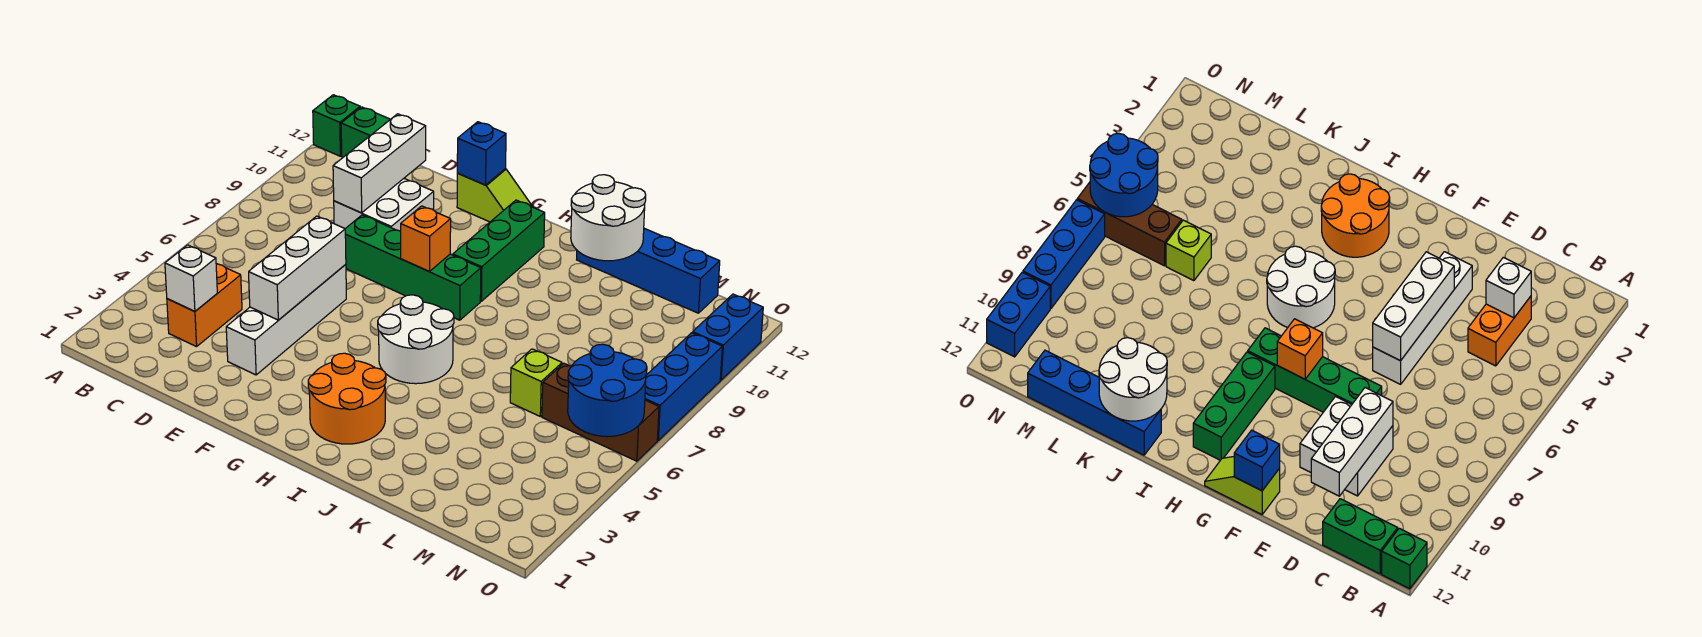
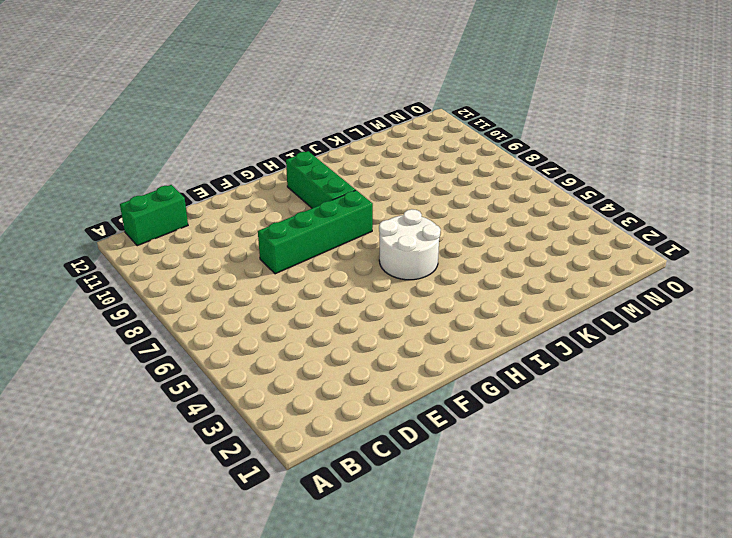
none -> green brick A12 level 1
none -> orange brick C3:C4 level 1
none -> white brick D9:E10 level 1

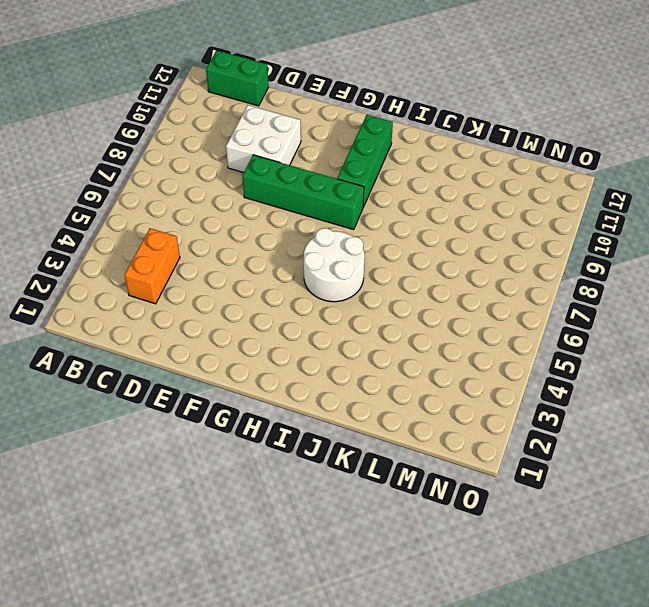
none -> green brick A12 level 1
none -> white brick E3:E6 level 1
none -> lime slope F12:G12 level 1 top F

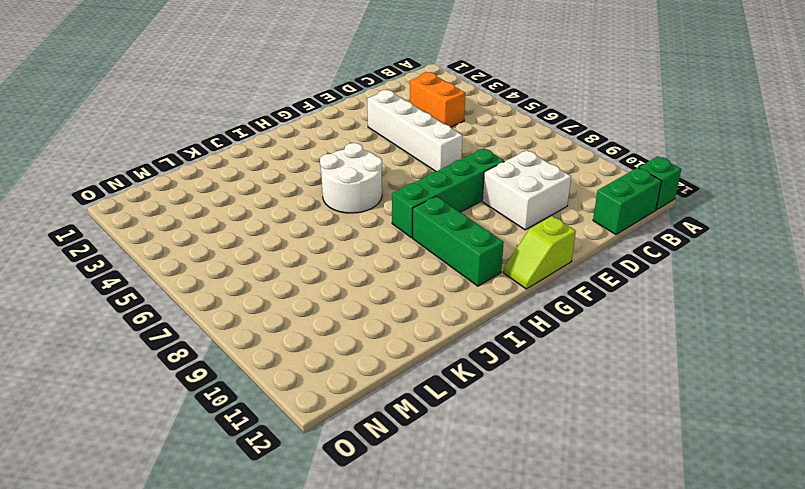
none -> orange round brick H2:I3 level 1
none -> blue brick J12:M12 level 1
none -> lime brick L6 level 1

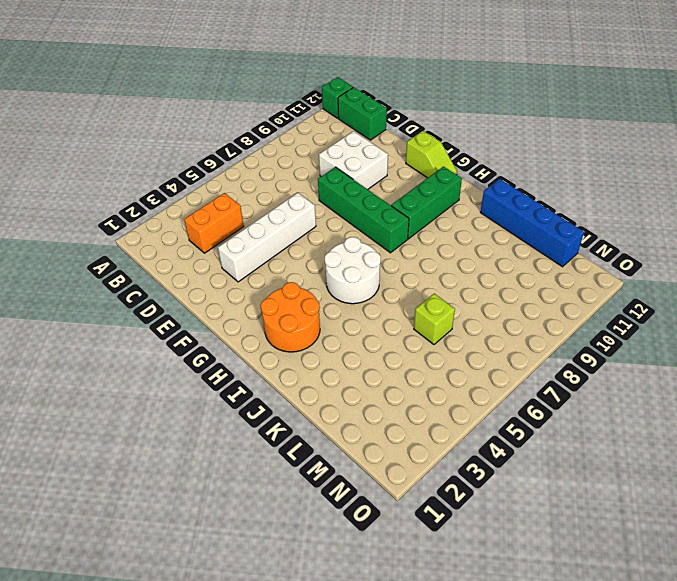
none -> brown brick M6:O6 level 1
none -> blue brick O7:O9 level 1
none -> blue brick O10:O11 level 1

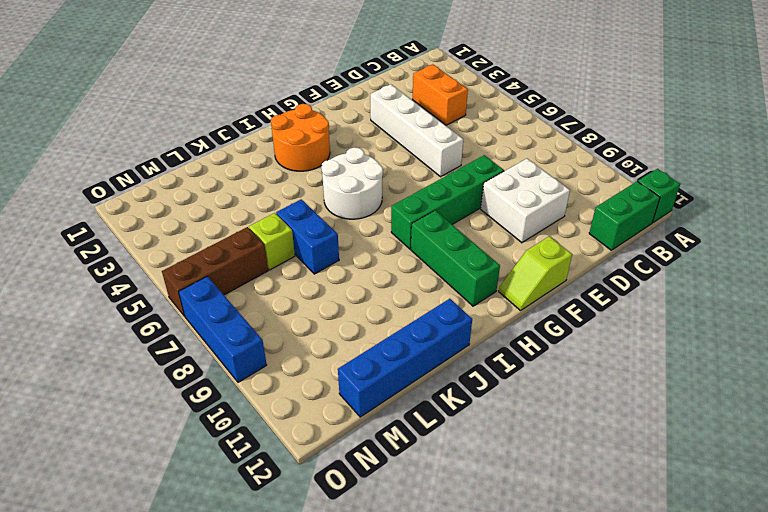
blue brick K6:K7 level 1 -> blue brick O10:O11 level 1
none -> white brick C3 level 2
none -> white brick D9:D11 level 2
none -> white brick E4:E6 level 2

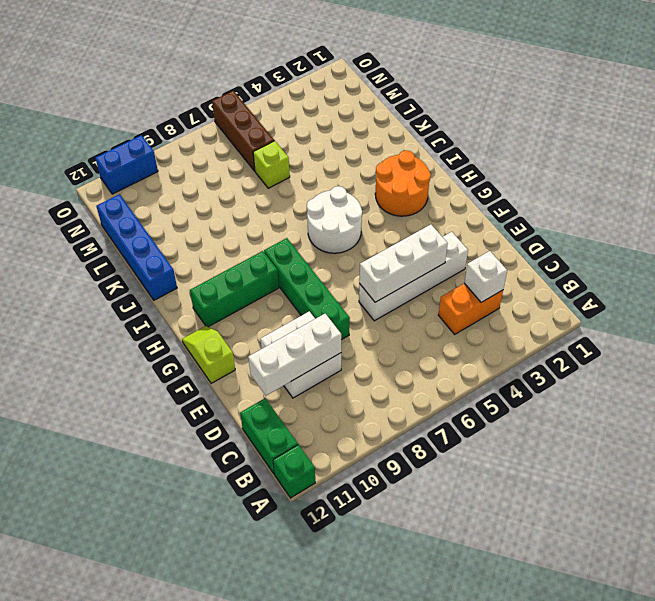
none -> blue brick O7:O9 level 1
none -> blue brick F12 level 2
none -> orange brick G8 level 2

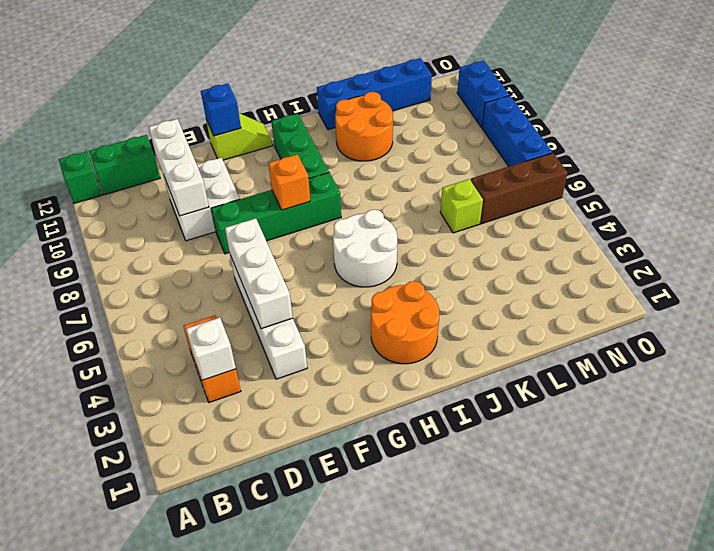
orange round brick J10:K11 level 1 -> none
none -> white round brick J11:K12 level 2
none -> blue round brick N5:O6 level 2

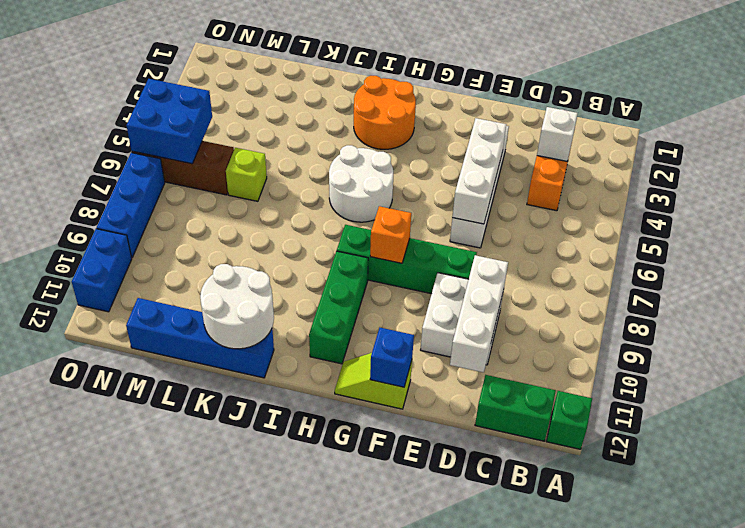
blue brick N5:O6 level 2 -> blue round brick N5:O6 level 2

